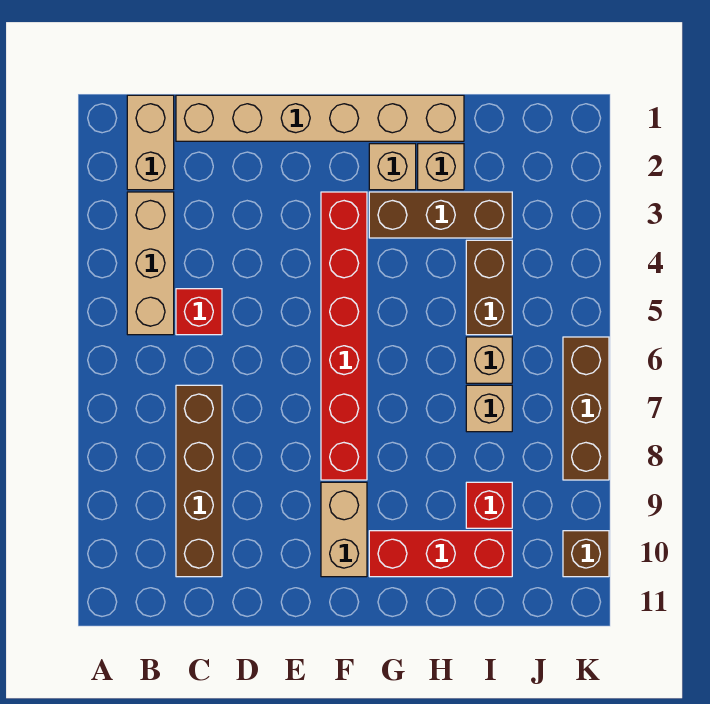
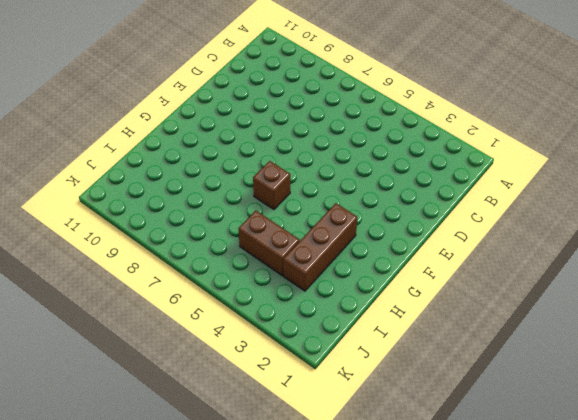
brown brick G6 level 1 -> brown brick K10 level 1
none -> tan brick B1:B2 level 1
none -> tan brick B3:B5 level 1
none -> tan brick C1:H1 level 1

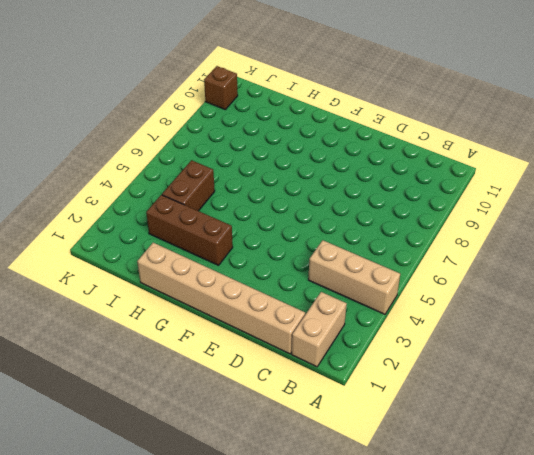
tan brick A4:C4 level 1 -> tan brick B3:B5 level 1
none -> red brick C5 level 1
none -> brown brick C7:C10 level 1
none -> red brick F3:F8 level 1

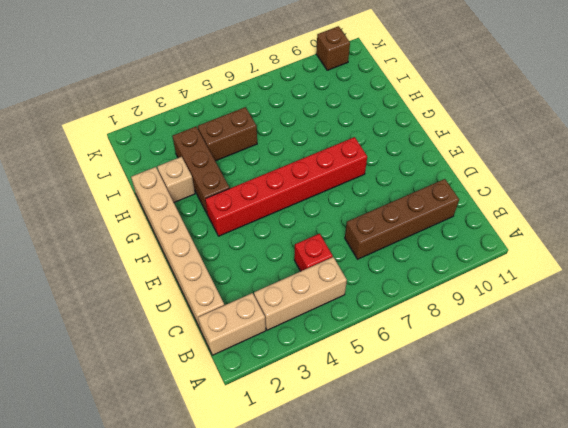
none -> tan brick F9:F10 level 1
none -> tan brick G2 level 1
none -> red brick G10:I10 level 1

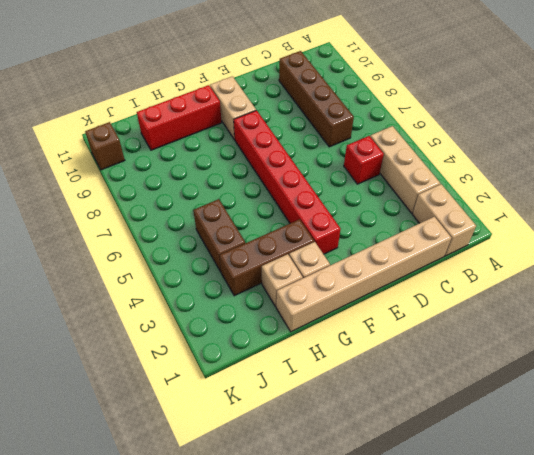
none -> tan brick I6 level 1
none -> tan brick I7 level 1
none -> red brick I9 level 1

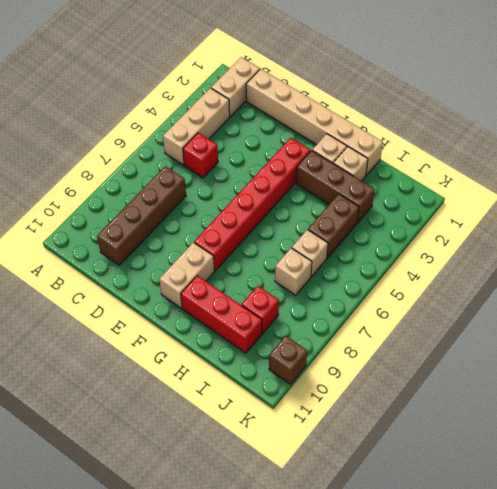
none -> brown brick K6:K8 level 1

